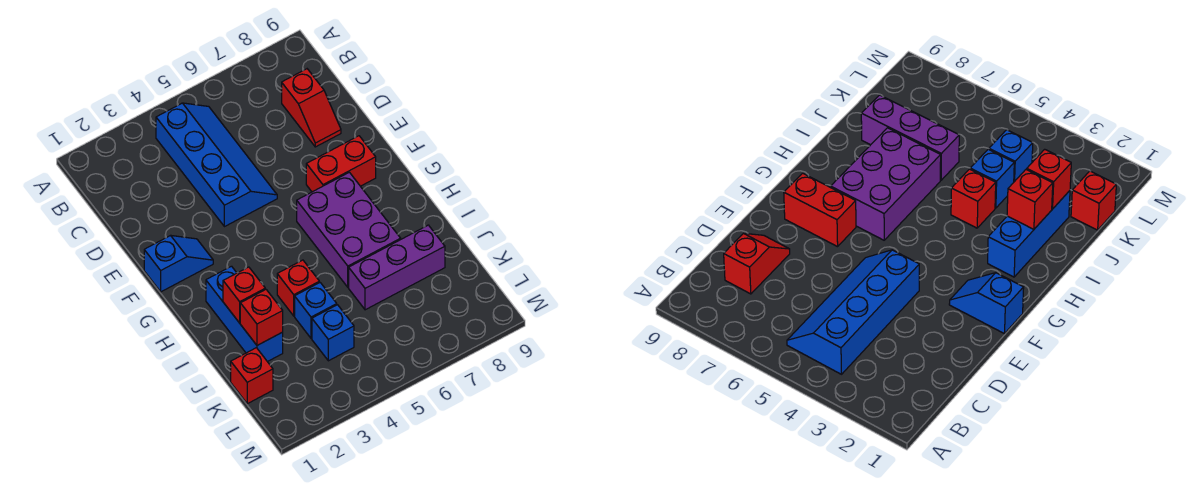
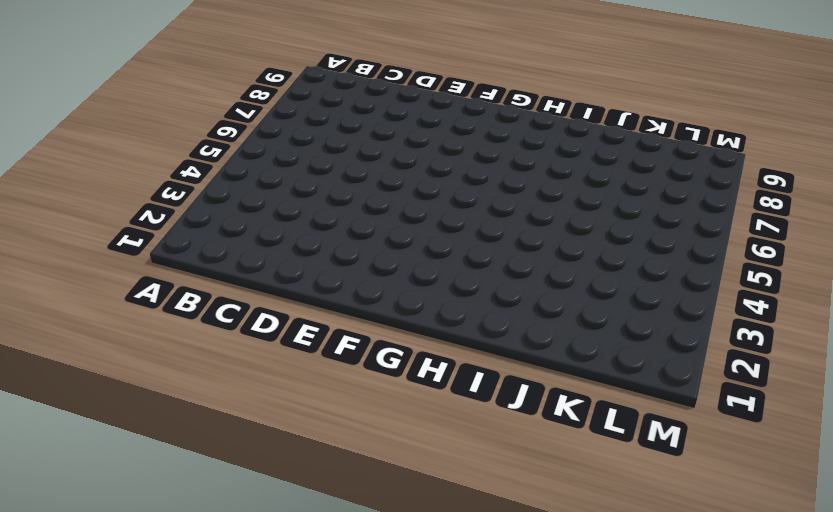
none -> blue slope B4:E5 level 1 top 4
none -> red slope C8:D8 level 1 top C
none -> blue slope F1:F2 level 1 top 1

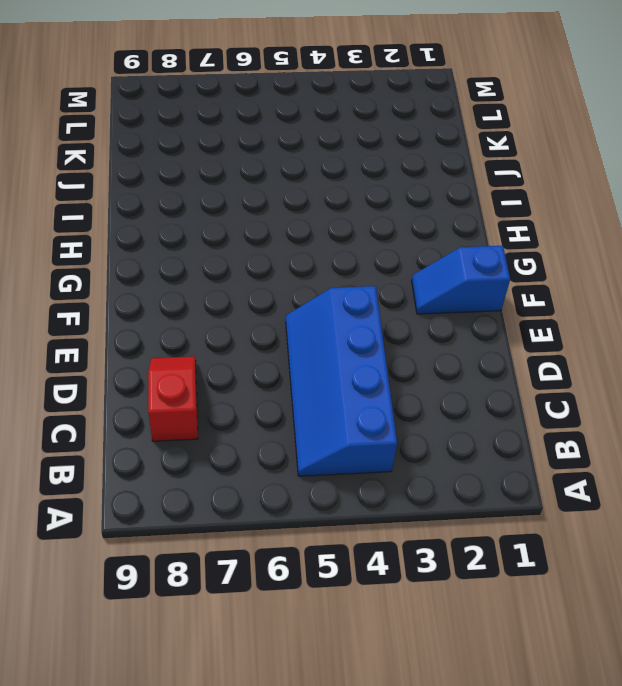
none -> red brick F7:F8 level 1
none -> purple brick G6:I7 level 1
none -> blue brick H2:J2 level 1

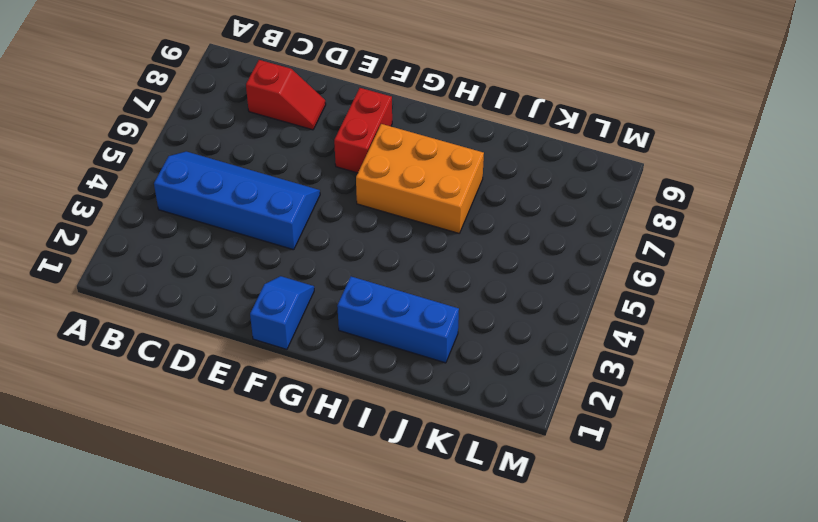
orange brick G6:I7 level 1 -> purple brick G6:I7 level 1
none -> red brick I4 level 1
none -> blue brick J4 level 1
none -> purple brick J6:J8 level 1

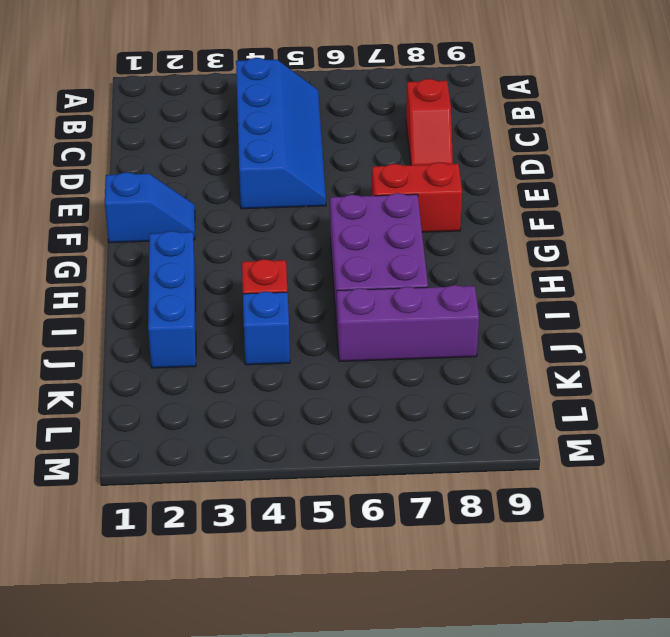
none -> red brick K1 level 1
none -> blue brick K4 level 1
none -> red brick I2 level 2

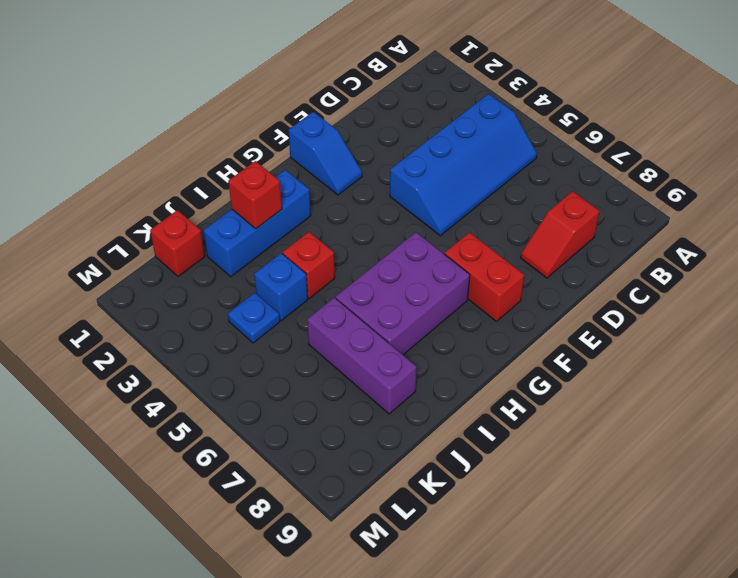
blue plate K4 level 1 -> blue brick K4 level 1
none -> red brick J2 level 2

